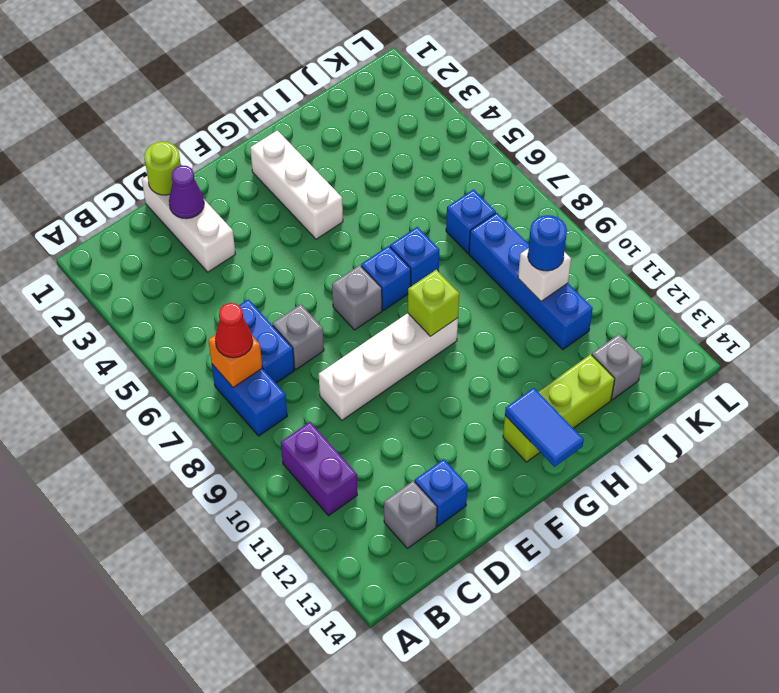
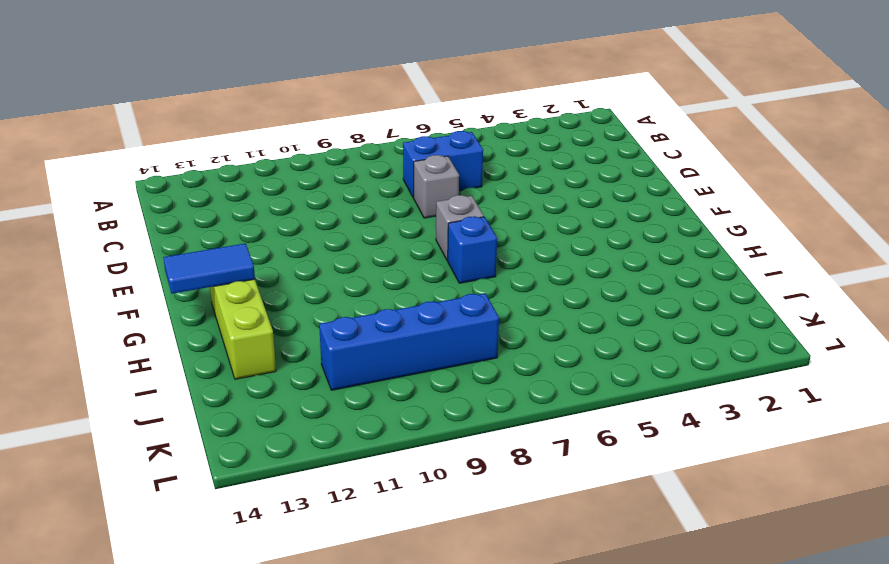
none -> blue brick B7:B8 level 1
none -> purple brick B10:B11 level 1
none -> grey brick C13 level 1

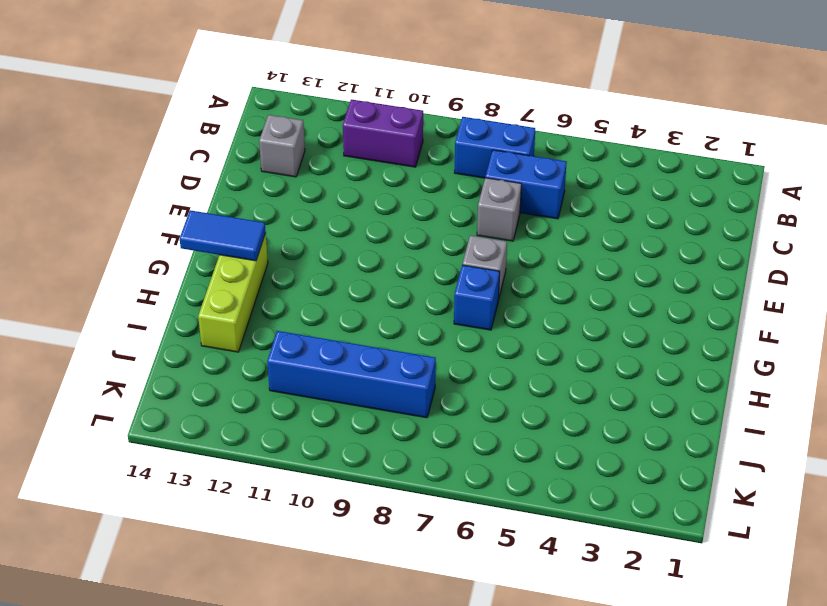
none -> white brick D1:D3 level 1
none -> white brick D9:G9 level 1
none -> blue brick D13 level 1

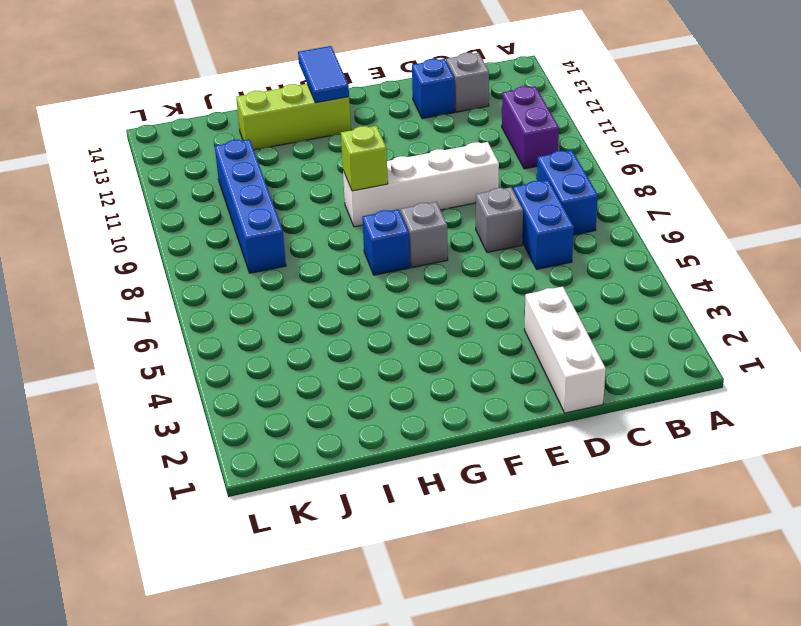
none -> white brick G2:G4 level 1
none -> blue brick H7 level 1
none -> blue brick J7 level 1

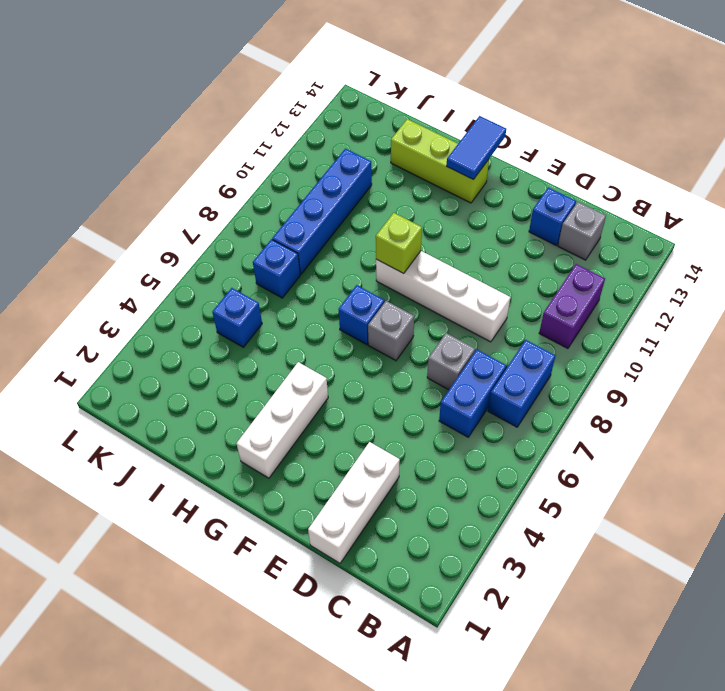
blue brick J5 level 1 -> blue brick H7 level 1
none -> grey brick J13 level 1
none -> orange brick B7 level 2
none -> lime round brick D1 level 2

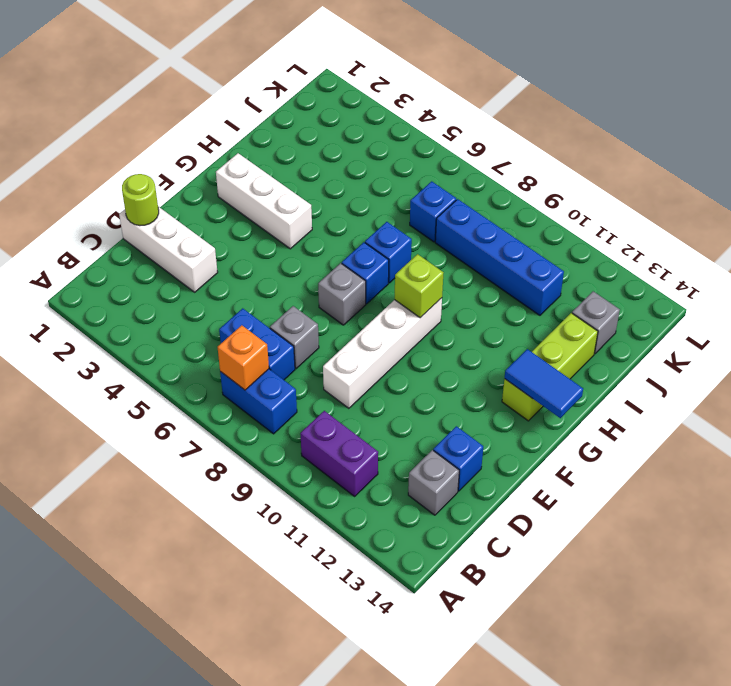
none -> purple cone D2 level 2
none -> white brick J10 level 2
none -> red cone B7 level 3

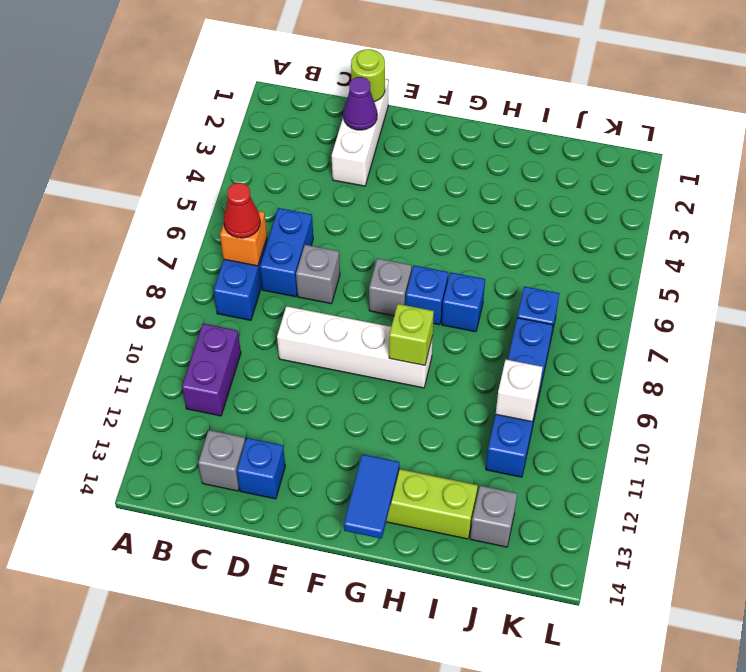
none -> white brick G2:G4 level 1
none -> blue round brick J10 level 3

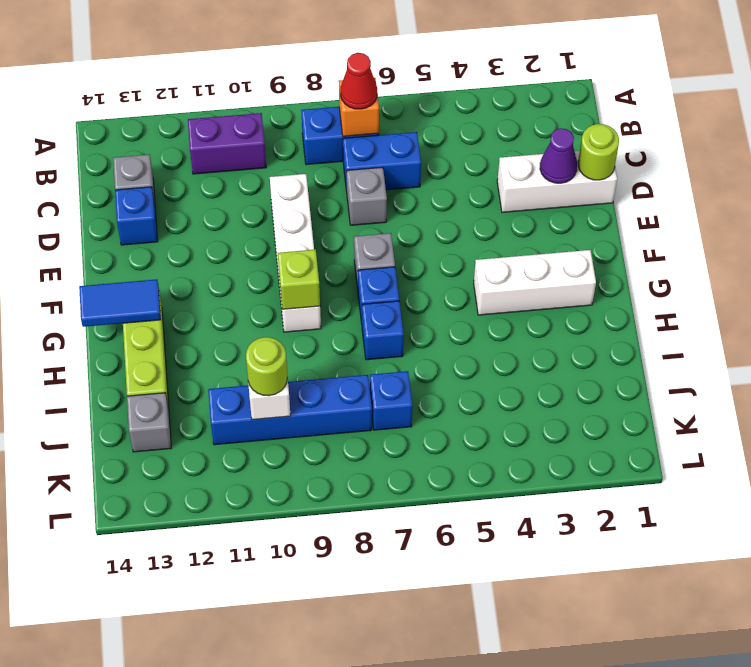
lime round brick J10 level 3 -> blue round brick J10 level 3

